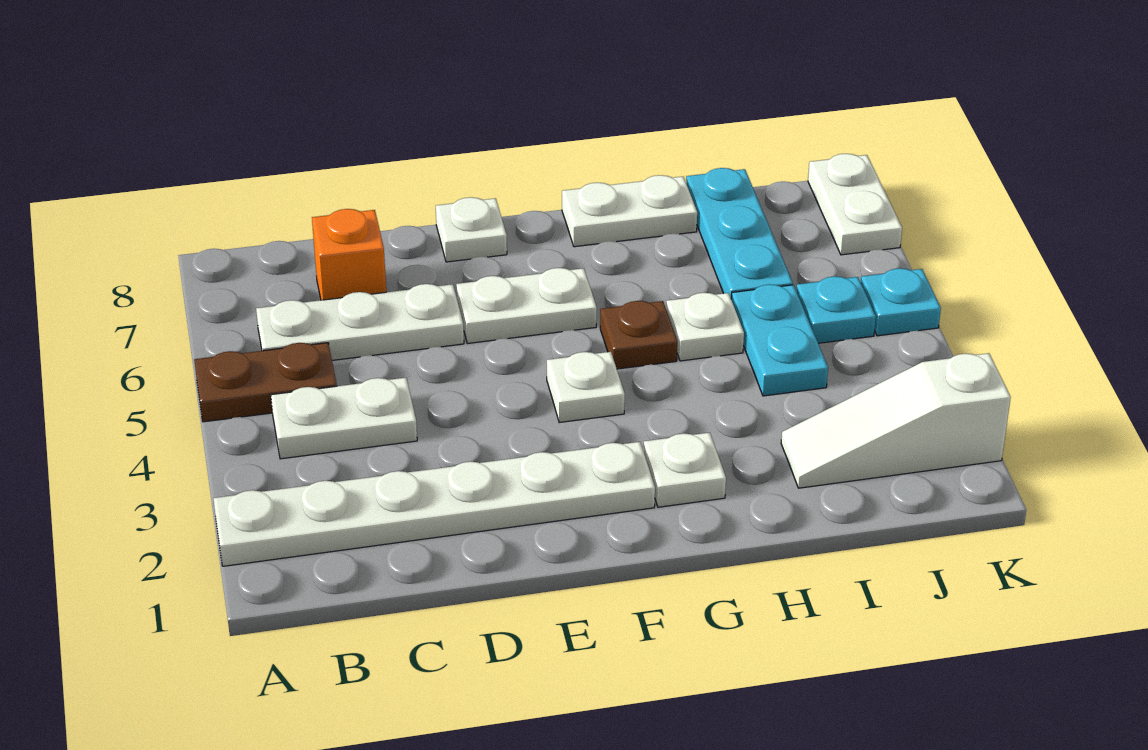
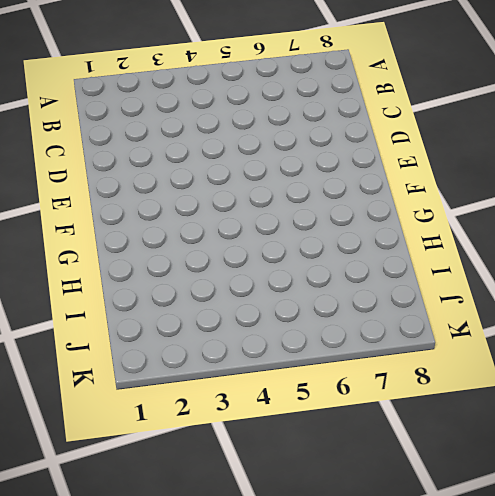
none -> white plate A2:F2 level 1
none -> brown plate A5:B5 level 1
none -> white plate B4:C4 level 1

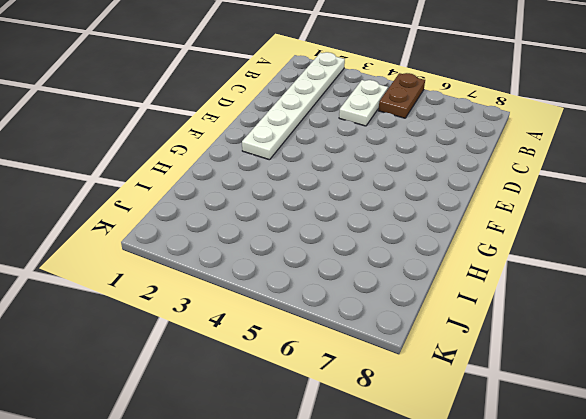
none -> white plate B6:D6 level 1
none -> orange brick C7 level 1
none -> white plate E6:F6 level 1

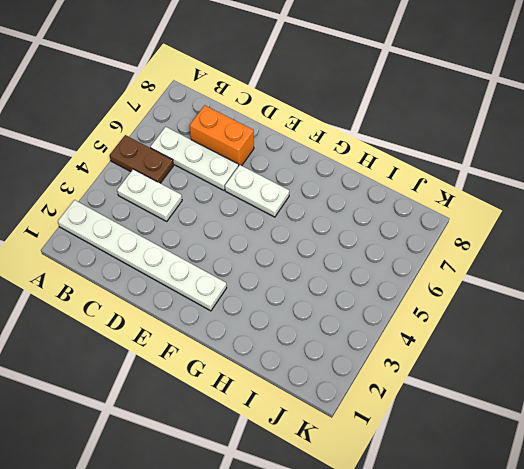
orange brick C7:D7 level 1 -> orange brick C7 level 1
none -> white plate E8 level 1
none -> white plate F4 level 1
none -> white plate G2 level 1

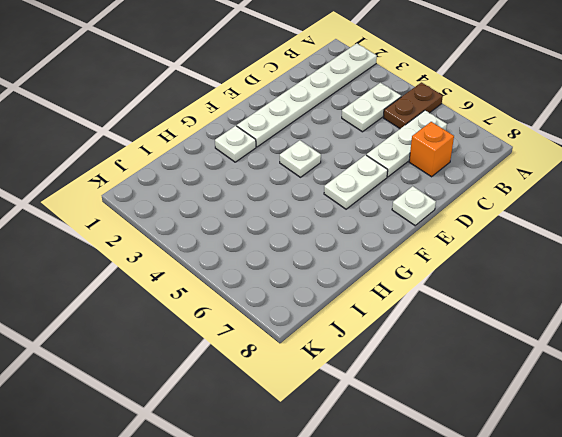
none -> brown plate G5 level 1
none -> white plate G8:H8 level 1
none -> white plate H5 level 1

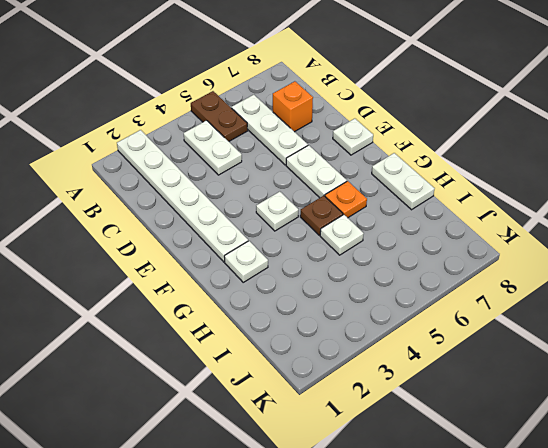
orange plate G6 level 1 -> none
none -> white slope I2:K2 level 1 top K
none -> cyan plate I4:I5 level 1
none -> cyan plate I6:I8 level 1

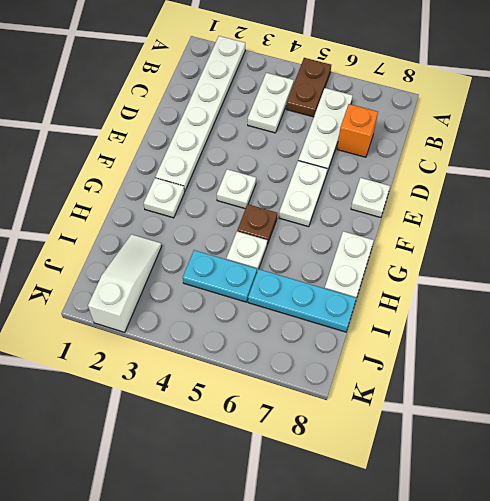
none -> cyan plate J5 level 1
none -> cyan plate K5 level 1
none -> white plate K7:K8 level 1

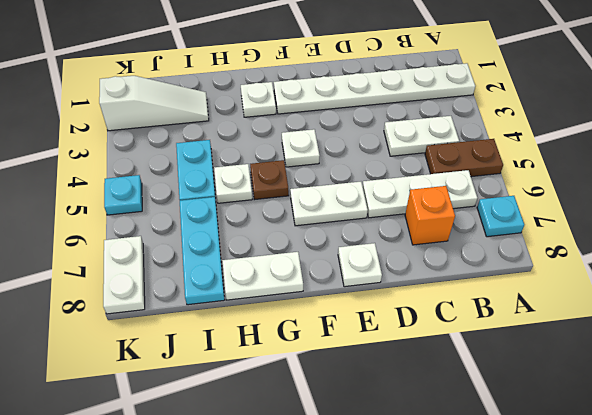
cyan plate A7 level 1 -> cyan plate J5 level 1

